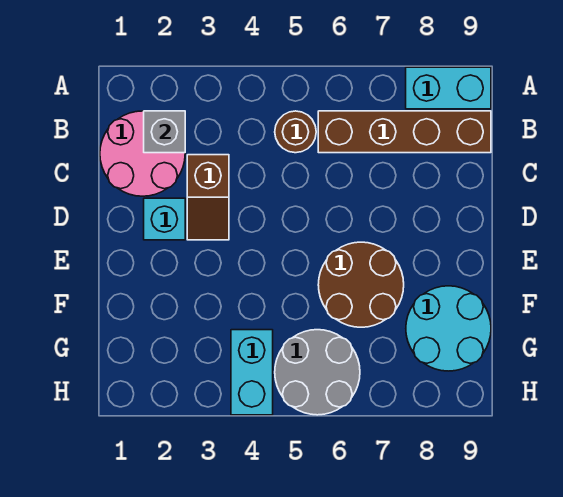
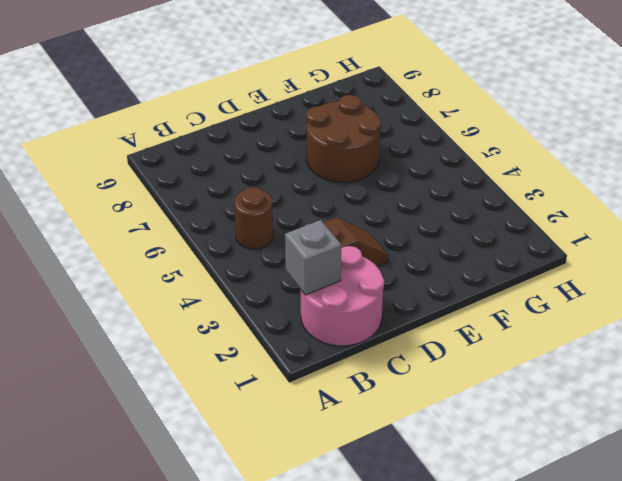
none -> cyan brick A8:A9 level 1
none -> brown brick B6:B9 level 1

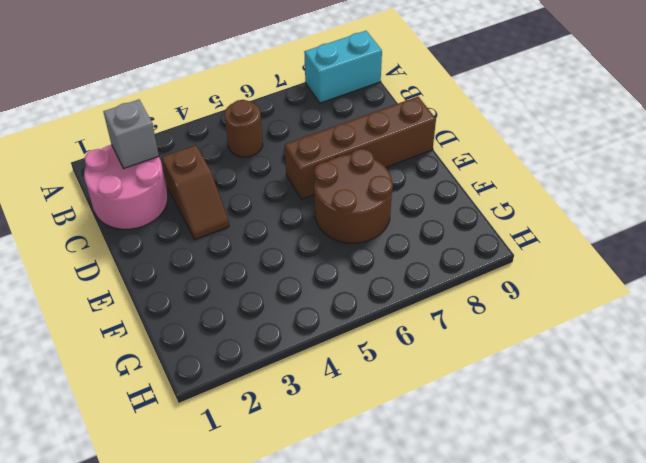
brown brick D6:D9 level 1 -> brown brick B6:B9 level 1
none -> cyan brick D2 level 1
none -> cyan round brick F8:G9 level 1

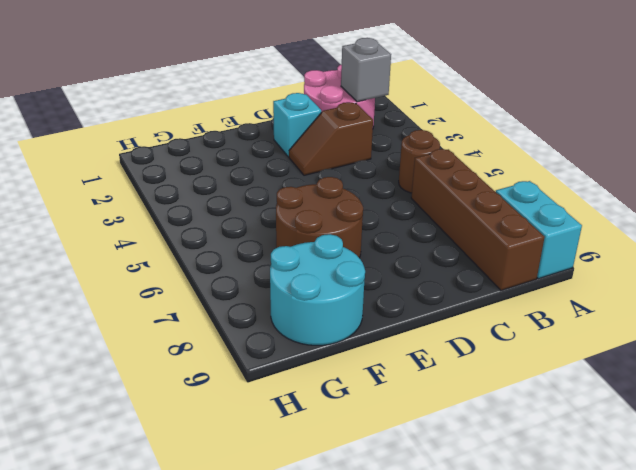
none -> cyan brick G4:H4 level 1
none -> grey round brick G5:H6 level 1

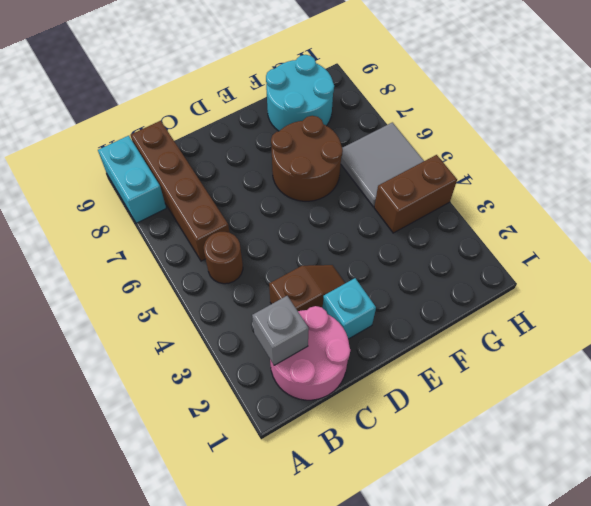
brown brick G4:H4 level 1 -> cyan brick G4:H4 level 1
grey tile G5:H6 level 1 -> grey round brick G5:H6 level 1

